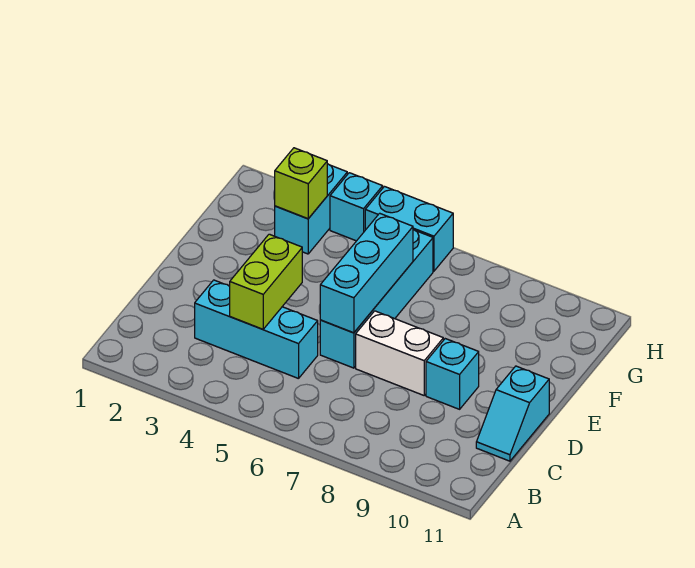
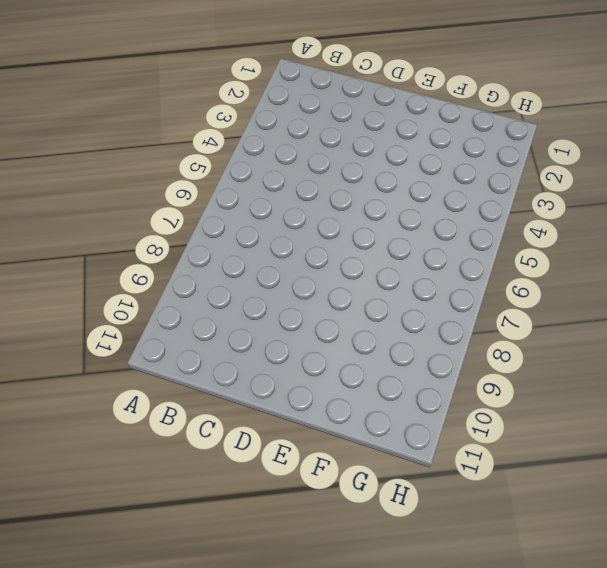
none -> cyan brick C3:C5 level 1
none -> cyan slope C11:D11 level 1 top D

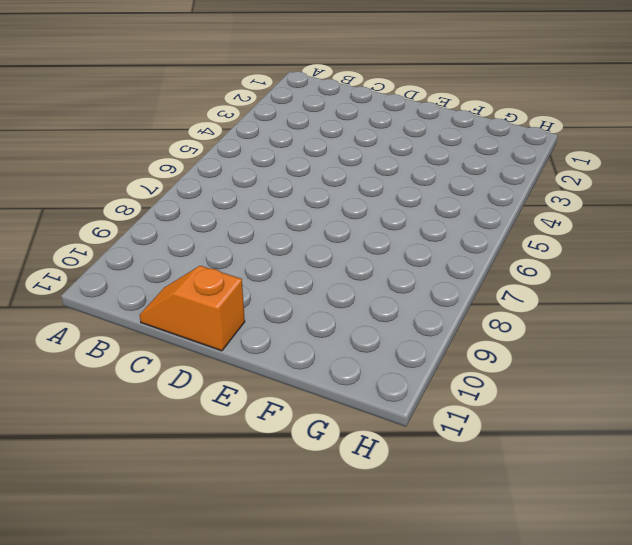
orange slope C11:D11 level 1 top D -> cyan slope C11:D11 level 1 top D
none -> cyan brick C3:C5 level 1
none -> cyan brick D6:G6 level 1

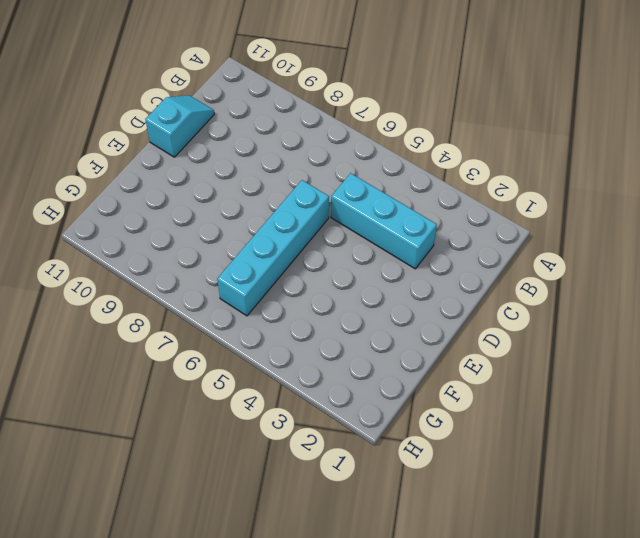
none -> white brick D7:D8 level 1
none -> cyan brick D9 level 1

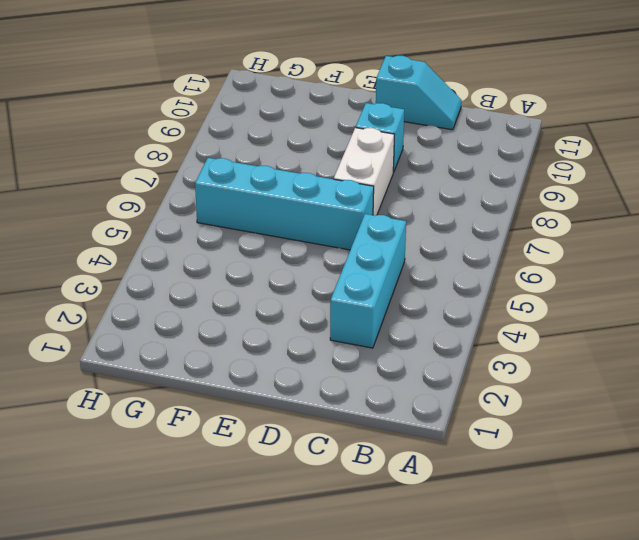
none -> cyan brick G3:H3 level 1
none -> cyan brick H4 level 1

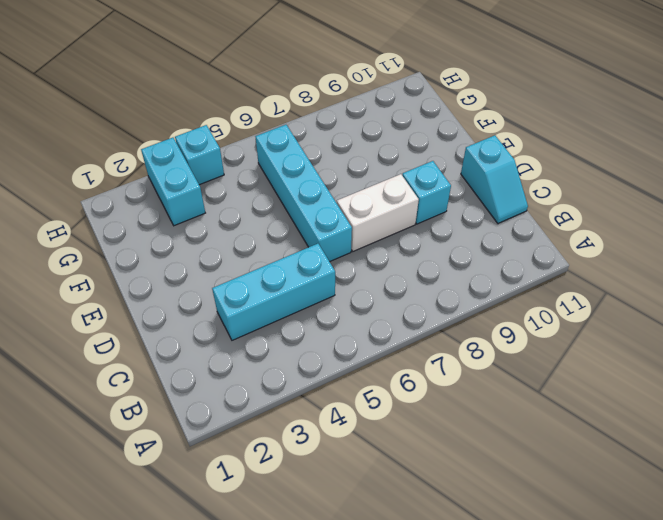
none -> cyan brick H5:H6 level 1
none -> lime brick C4:D4 level 2

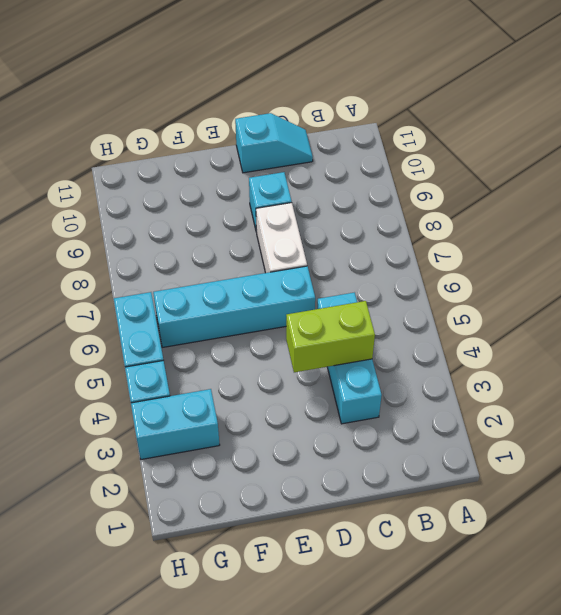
none -> cyan brick D6:F6 level 2
none -> lime brick G3 level 2

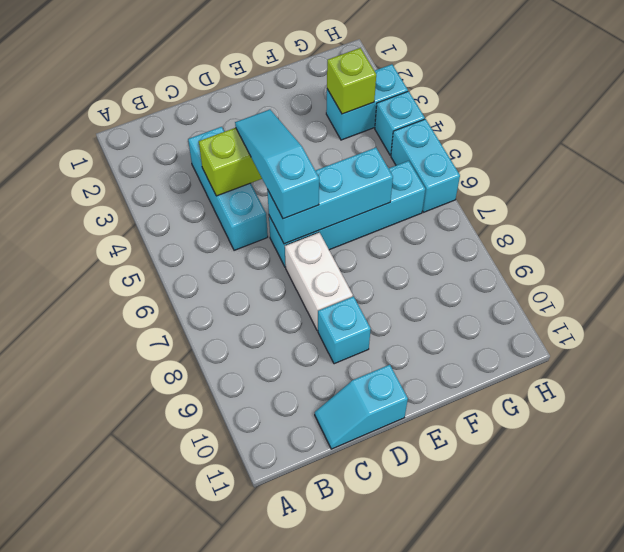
cyan slope D4:D6 level 3 top 6 -> none

